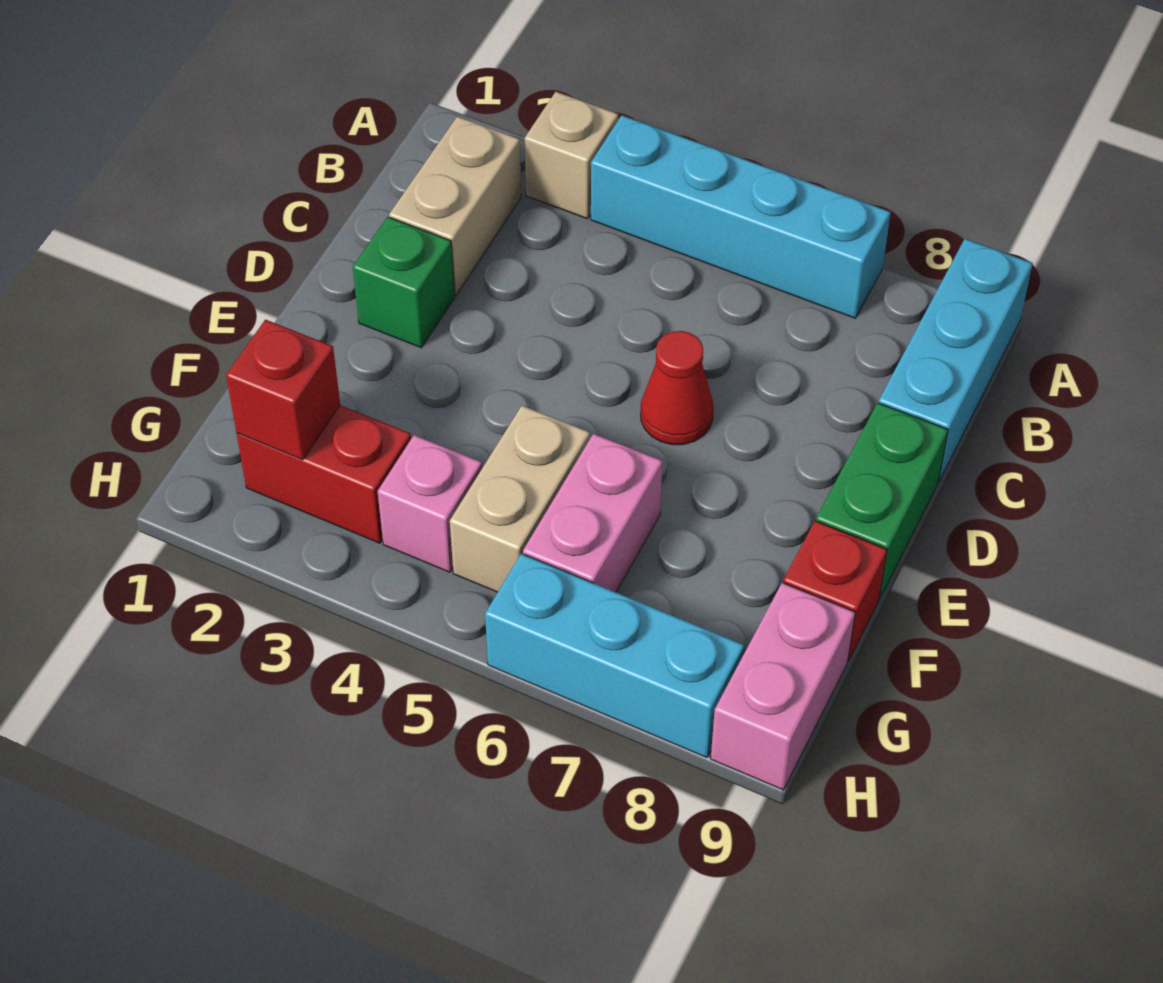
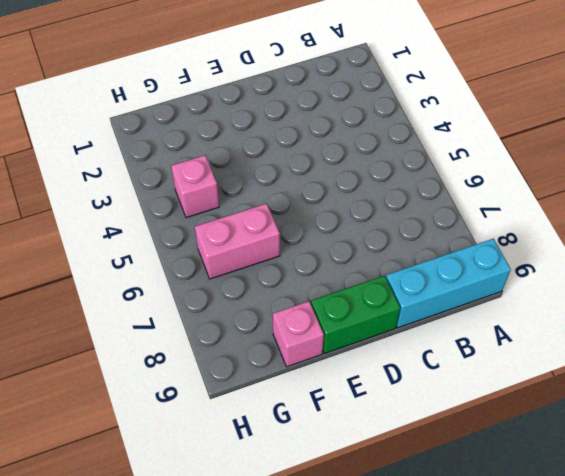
pink brick F9 level 1 -> red brick F9 level 1
none -> tan brick A3 level 1
none -> cyan brick A4:A7 level 1
none -> tan brick B2:C2 level 1

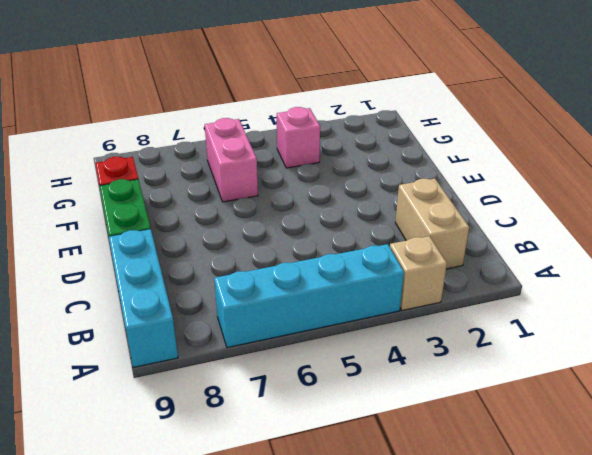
none -> green brick D2 level 1
none -> red cone D6 level 1
none -> tan brick F5:G5 level 1

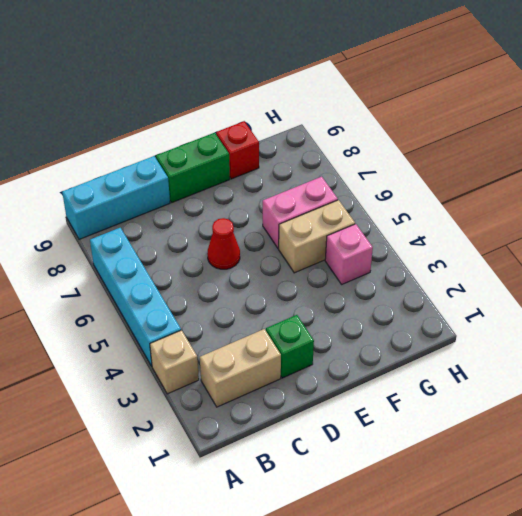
none -> red brick G2:G3 level 1
none -> pink brick G9:H9 level 1
none -> cyan brick H6:H8 level 1

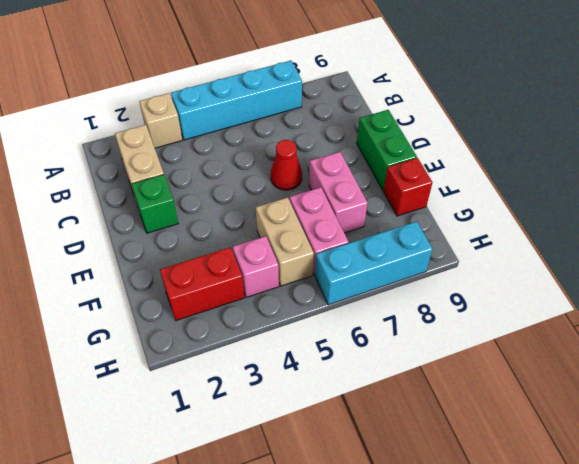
pink brick E7:F7 level 1 -> pink brick G9:H9 level 1
none -> cyan brick A9:C9 level 1
none -> red brick G2 level 2

